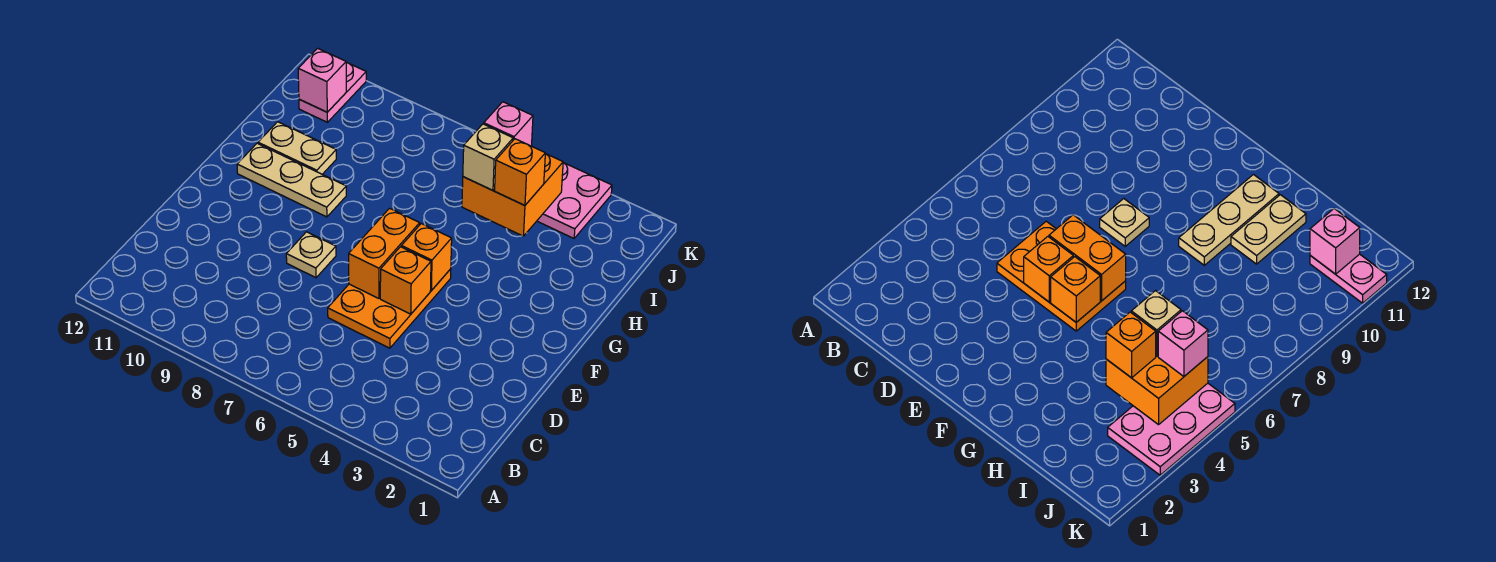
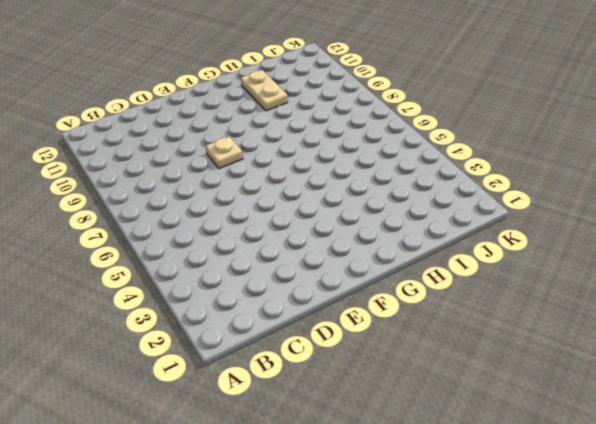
none -> orange plate D5:F6 level 1
none -> tan plate G9:G11 level 1
none -> pink plate J3:K5 level 1

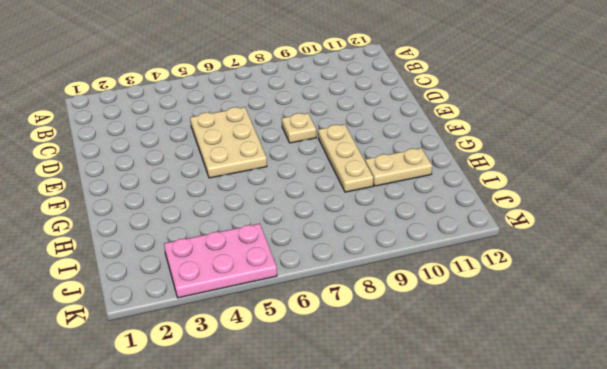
tan plate D5:F6 level 1 -> orange plate D5:F6 level 1
tan plate F9:H9 level 1 -> tan plate G9:G11 level 1
none -> pink plate J11:K11 level 1
none -> orange brick E5 level 2
none -> orange brick E6:F6 level 2

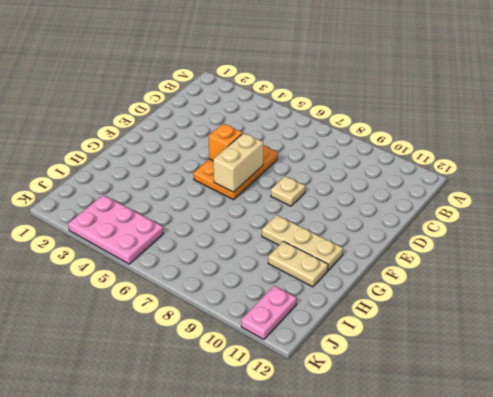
tan brick E6:F6 level 2 -> orange brick E6:F6 level 2
none -> orange brick F5 level 2
none -> orange brick I4:J5 level 2
none -> pink brick J11 level 2

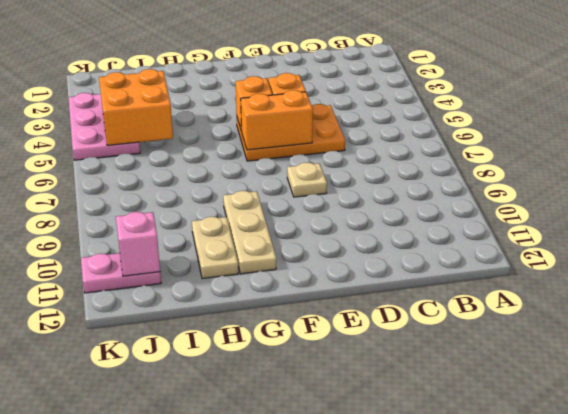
none -> orange brick I4 level 3
none -> tan brick I5 level 3
none -> pink brick J5 level 3

